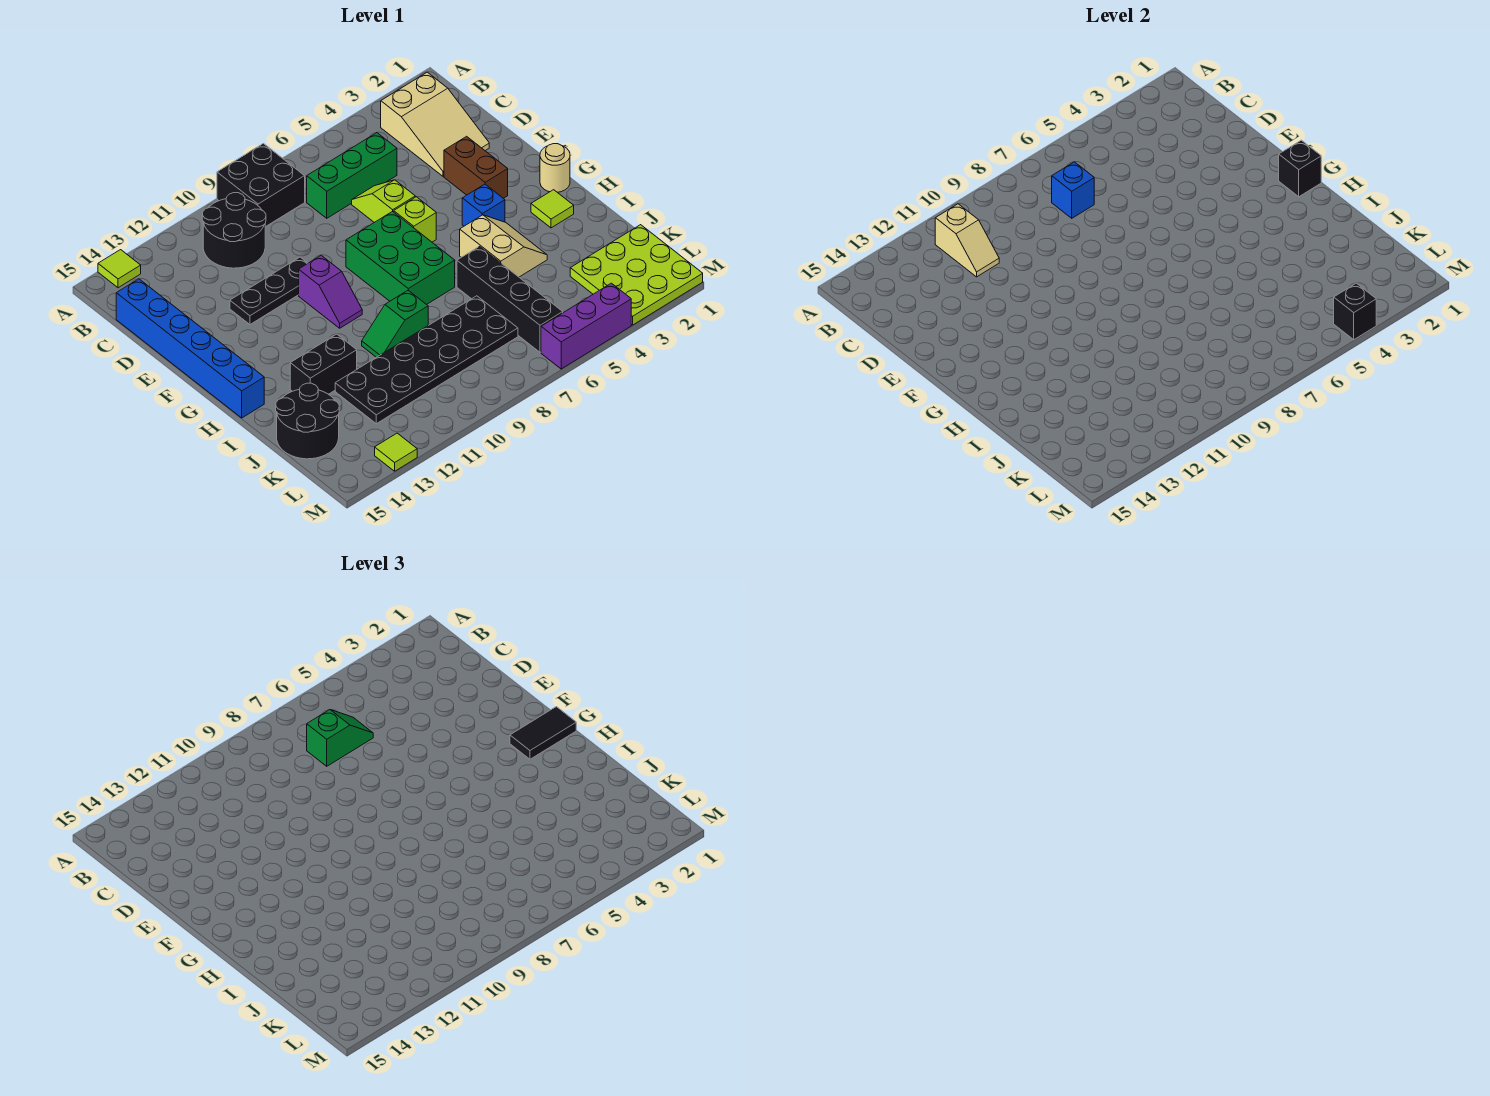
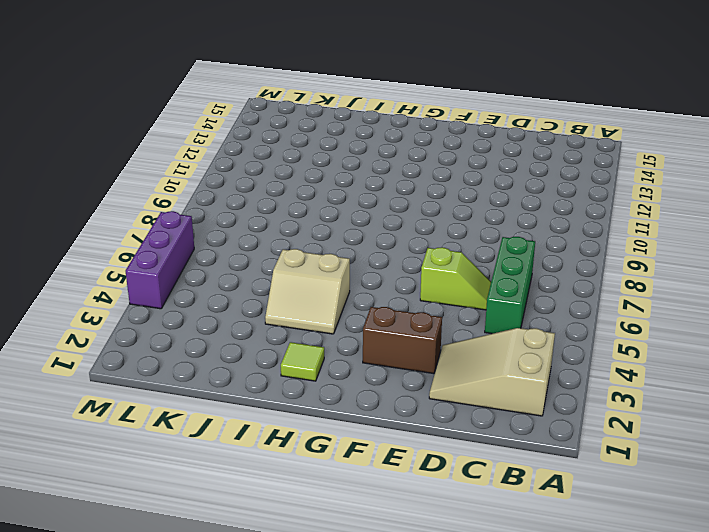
none -> black brick A8:B9 level 1
none -> lime tile A14 level 1
none -> black round brick B10:C11 level 1
none -> blue brick C15:H15 level 1

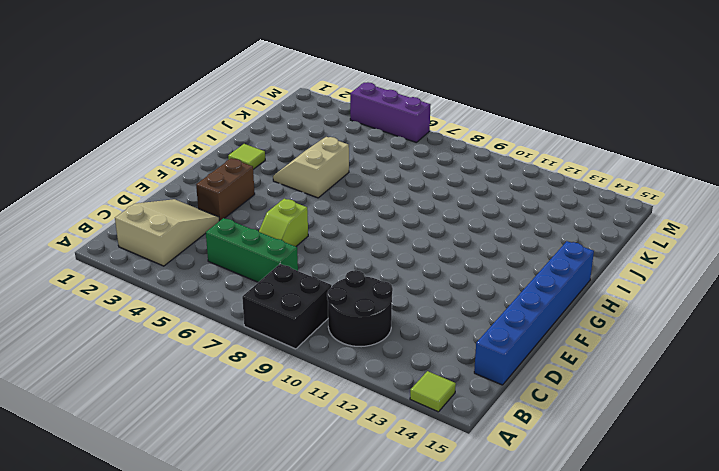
none -> black plate E10:E12 level 1
none -> lime brick F6 level 1
none -> green brick F7:H8 level 1
none -> purple slope F10:G10 level 1 top F

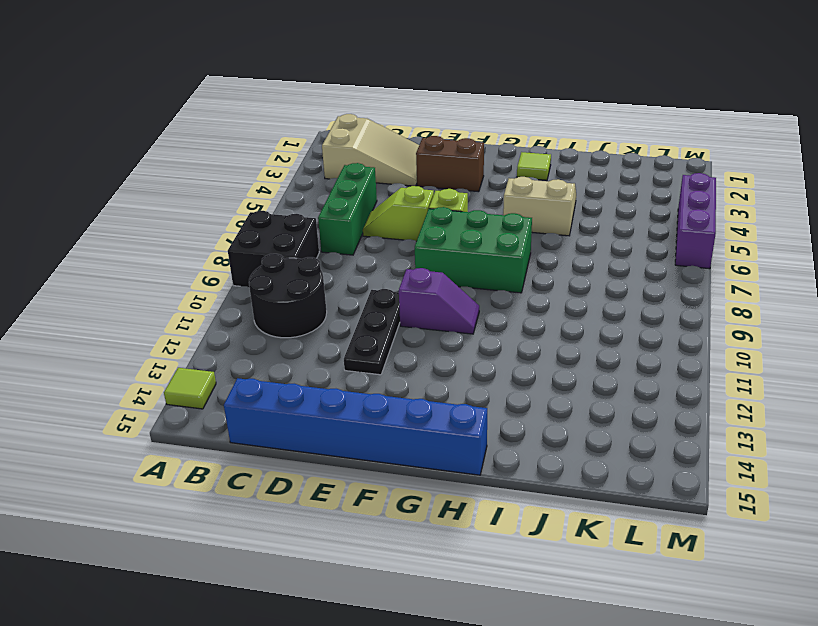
none -> tan round brick G1 level 1
none -> blue brick G4 level 1
none -> black brick I6:L6 level 1
none -> green slope I9:I10 level 1 top 9

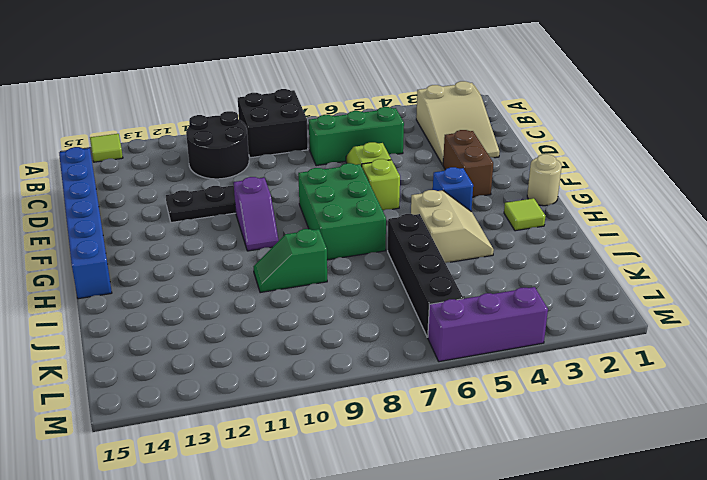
none -> black brick I12:I13 level 1
none -> black plate J7:K12 level 1
none -> black round brick J14:K15 level 1
none -> lime plate K1:M3 level 1

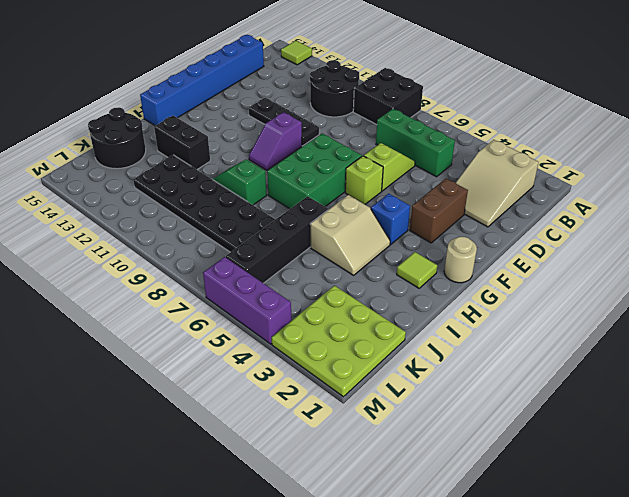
none -> lime tile M13 level 1
none -> tan slope B11:C11 level 2 top B
none -> blue brick C7 level 2
none -> black brick G1 level 2

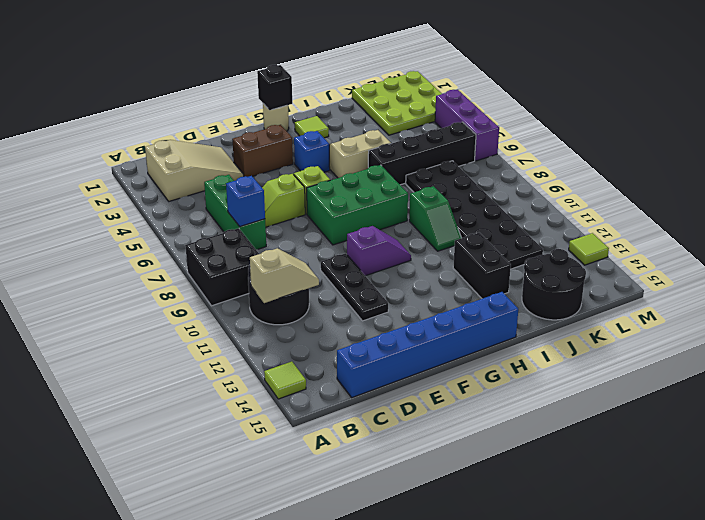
none -> black brick M4 level 2
none -> green slope C6:C7 level 3 top 7
none -> black tile G1:G2 level 3

